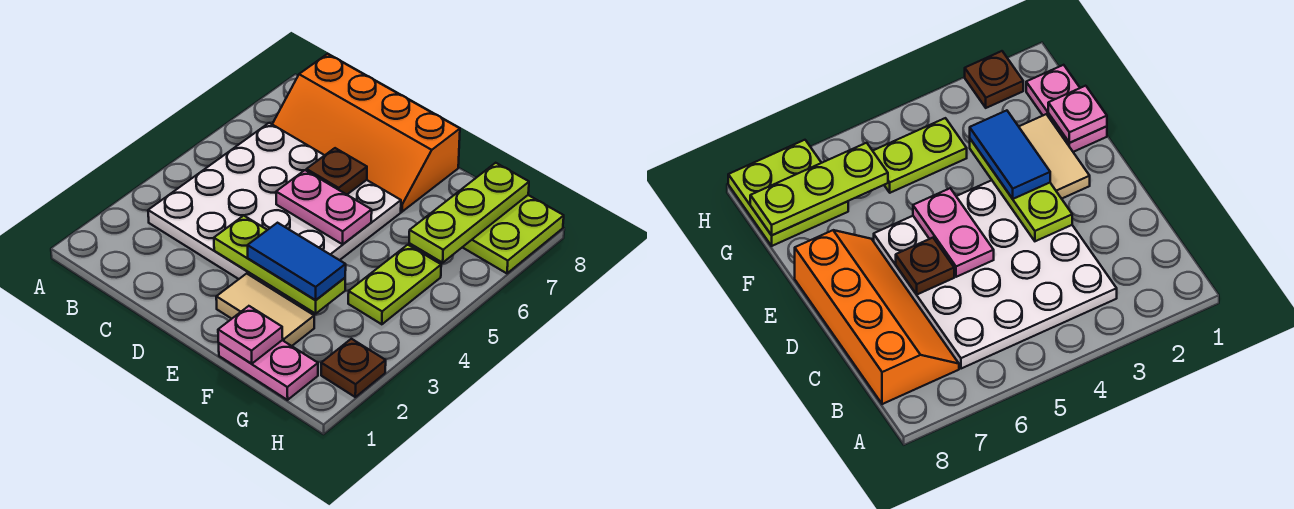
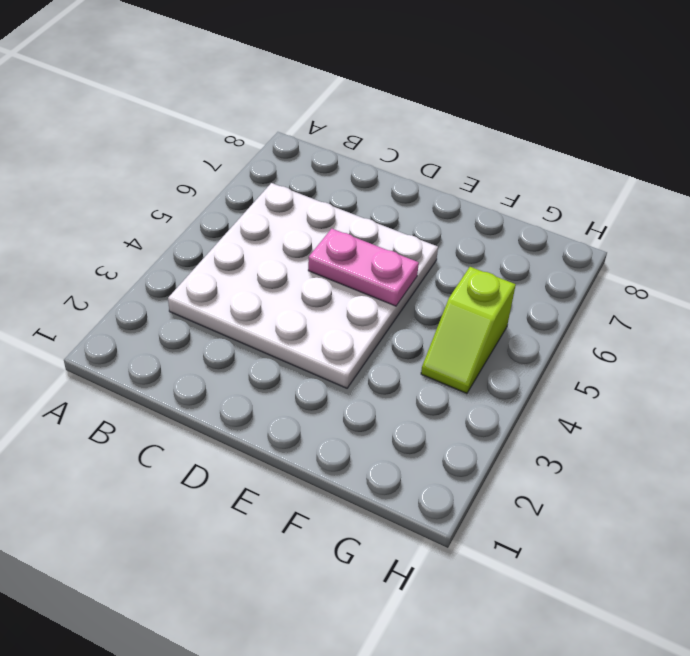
lime slope G4:G5 level 1 top 5 -> lime plate G4:G5 level 1
none -> orange slope B7:E8 level 1 top 8
none -> tan tile E2:F2 level 1
none -> pink plate F1:G1 level 1

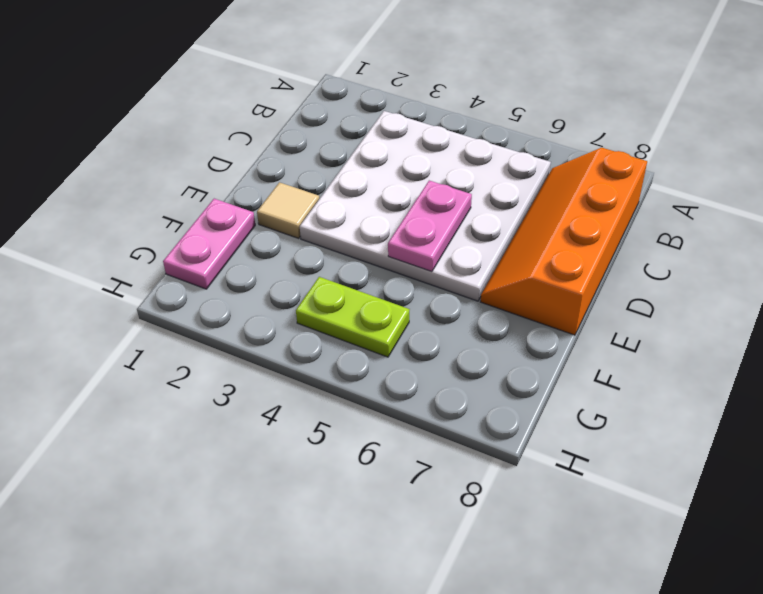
tan tile E2 level 1 -> tan tile E2:F2 level 1
none -> lime plate G7:H8 level 1
none -> brown plate H2 level 1
none -> lime plate D3:F3 level 2

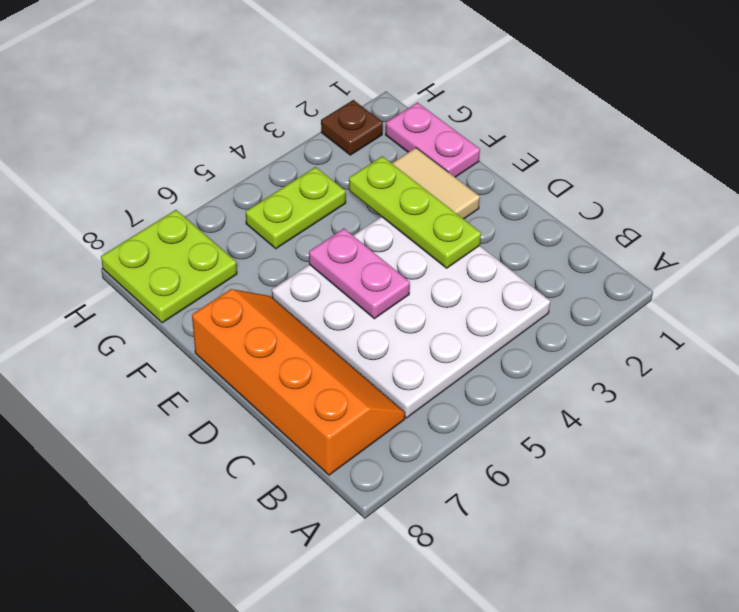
none -> brown plate D6 level 2
none -> pink plate F1 level 2
none -> lime plate G6:G8 level 2

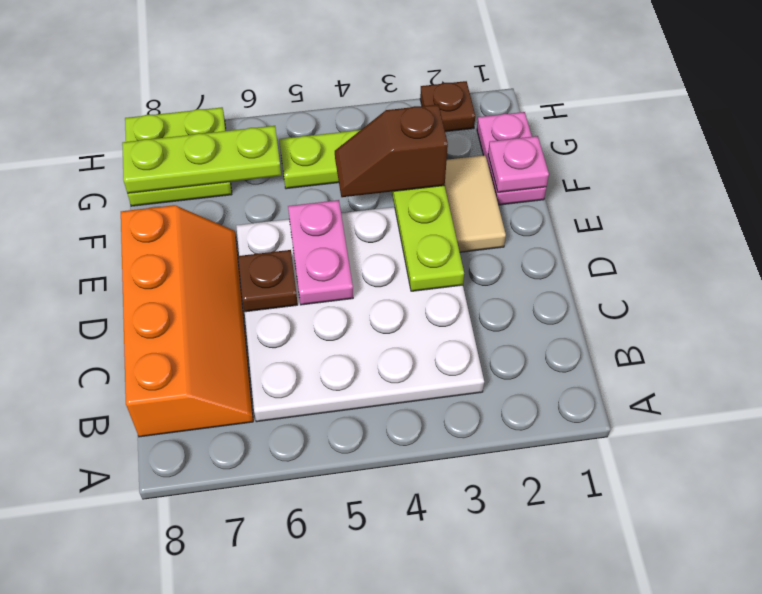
brown slope F3:F4 level 3 top 3 -> blue tile E3:F3 level 3

